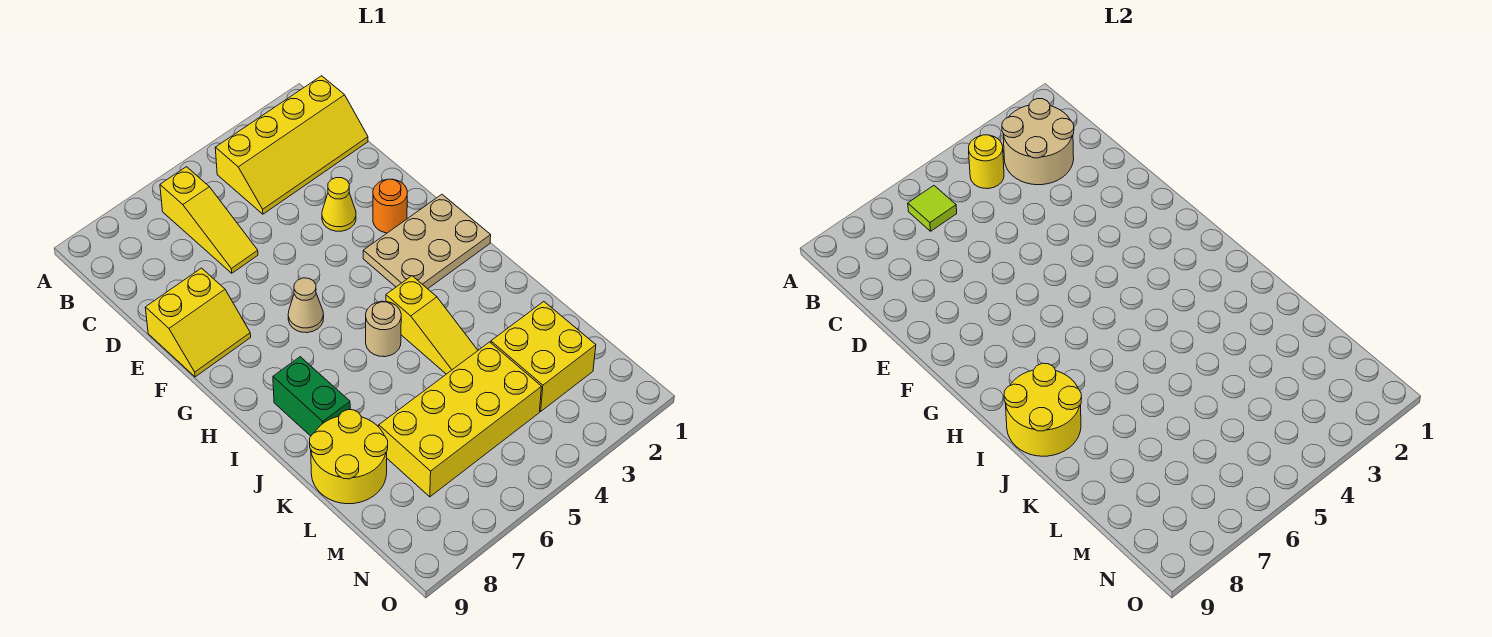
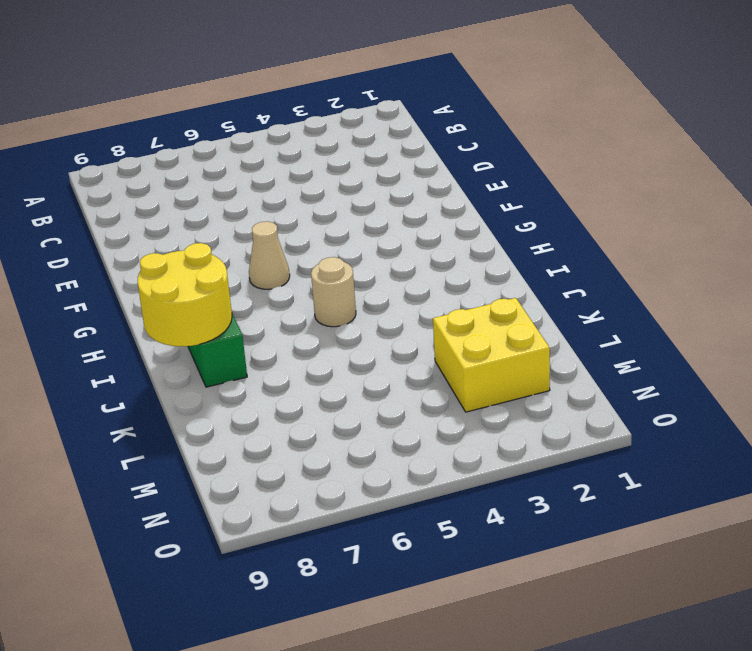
none -> yellow slope B1:C4 level 1 top B
none -> yellow slope B6:D6 level 1 top B
none -> yellow cone E3 level 1

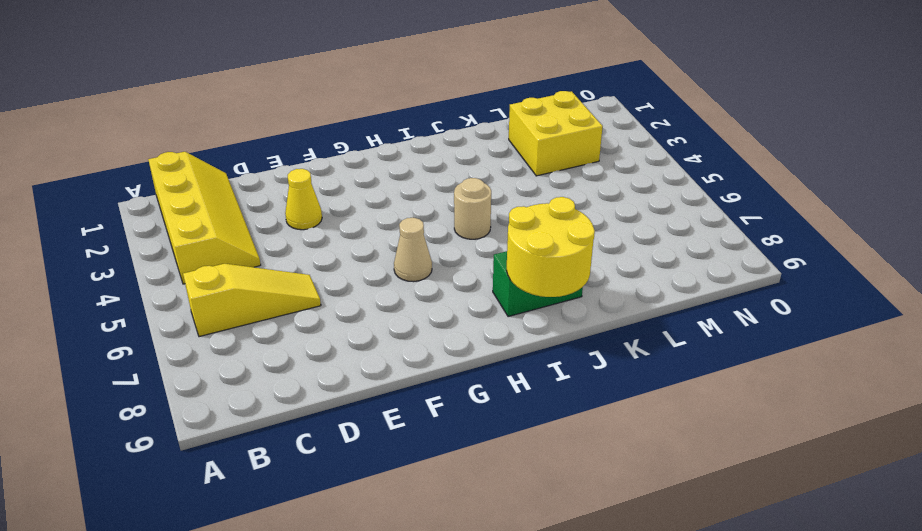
none -> yellow slope E8:F9 level 1 top E
none -> orange round brick F2 level 1
none -> tan plate G1:H3 level 1

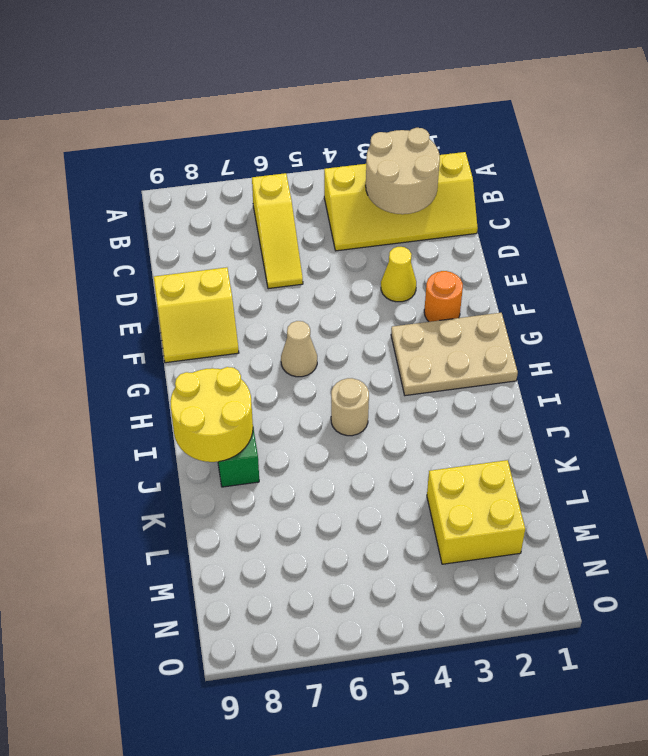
none -> yellow slope I4:K4 level 1 top I
none -> yellow round brick K8:L9 level 1
none -> yellow brick L4:M7 level 1

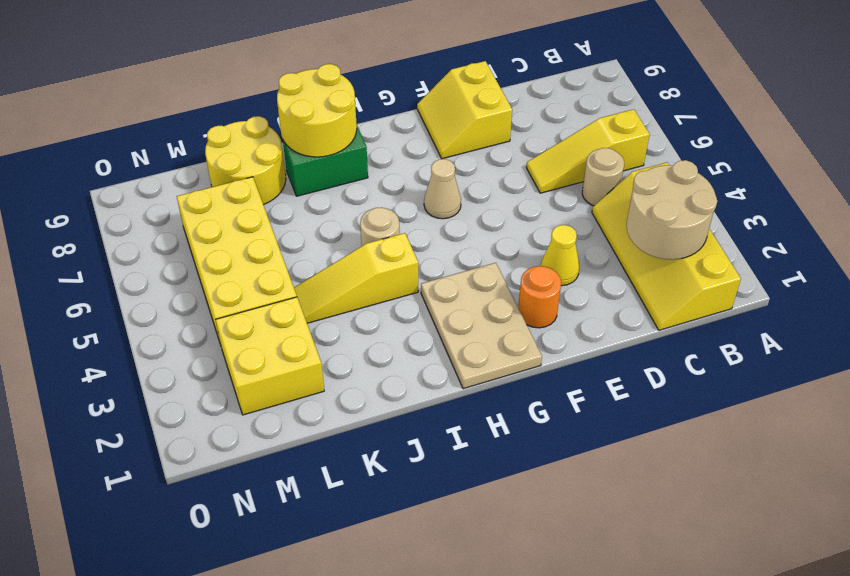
tan round brick C5 level 1 -> none
none -> yellow round brick B4 level 2
none -> lime tile B6 level 2

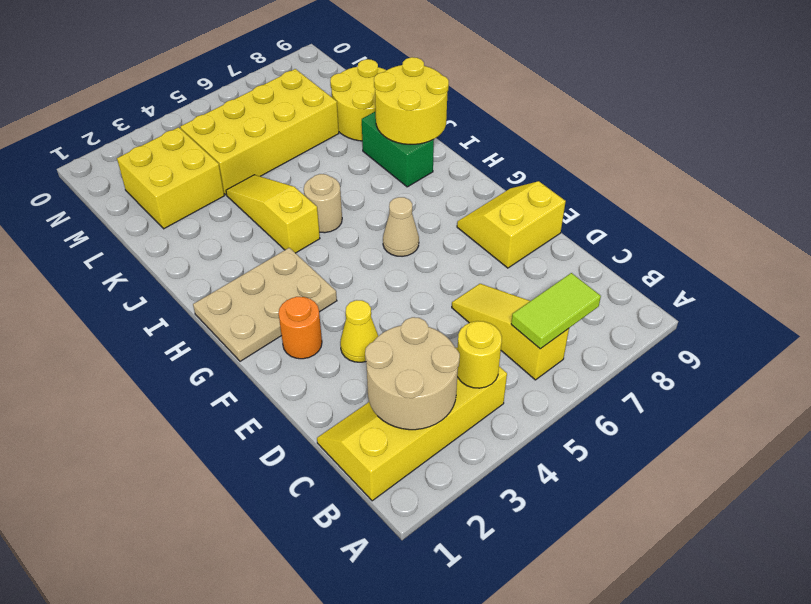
lime tile B6:B7 level 2 -> lime tile B6 level 2

